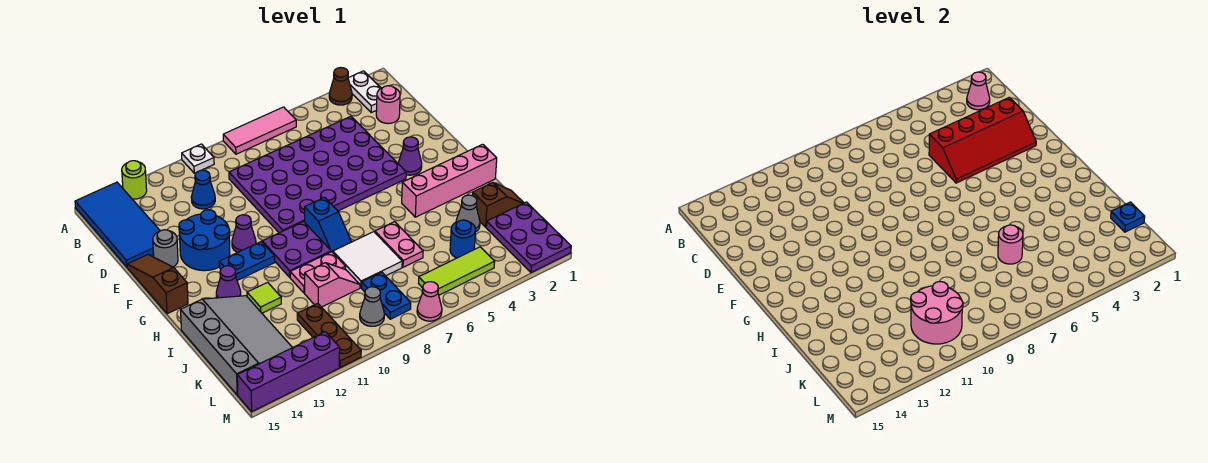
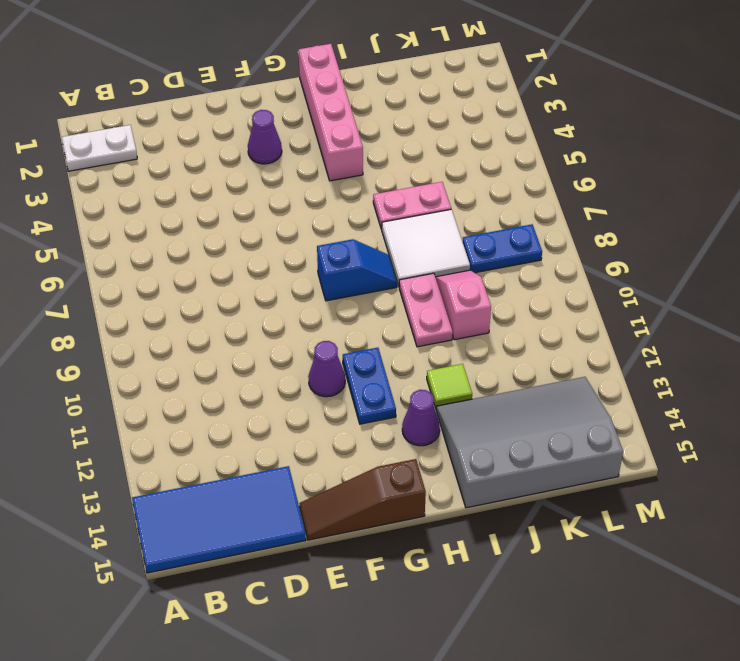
none -> brown cone A3 level 1
none -> pink tile A6:A8 level 1
none -> white plate A10 level 1
none -> lime round brick A13 level 1

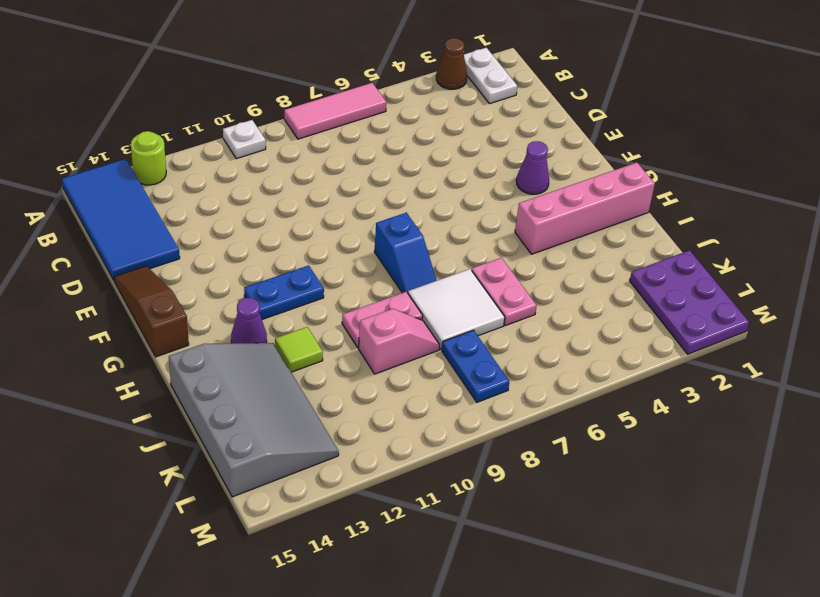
none -> pink round brick C2 level 1
none -> purple plate C4:F9 level 1
none -> blue cone C11 level 1
none -> blue round brick E12:F13 level 1

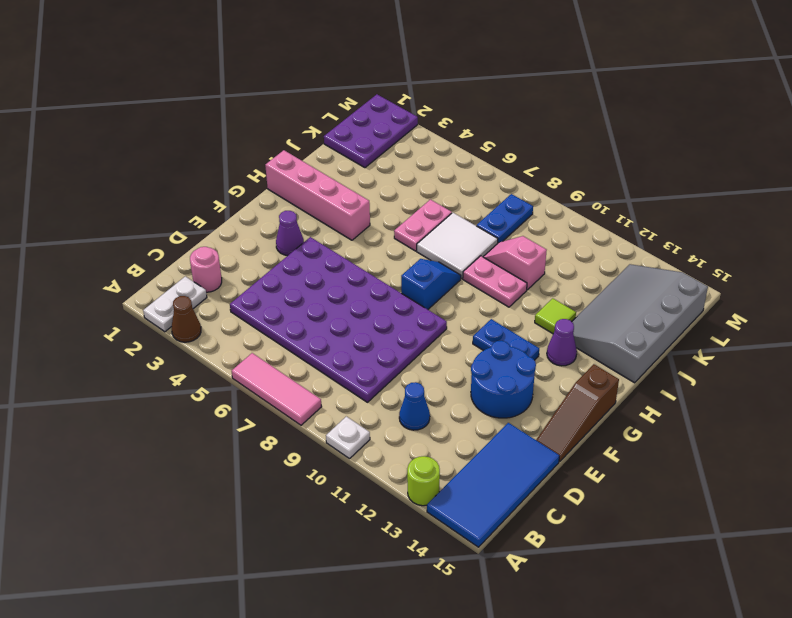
none -> grey round brick E14 level 1
none -> purple cone F11 level 1
none -> purple plate G9:H10 level 1
none -> brown slope J1:J2 level 1 top 2

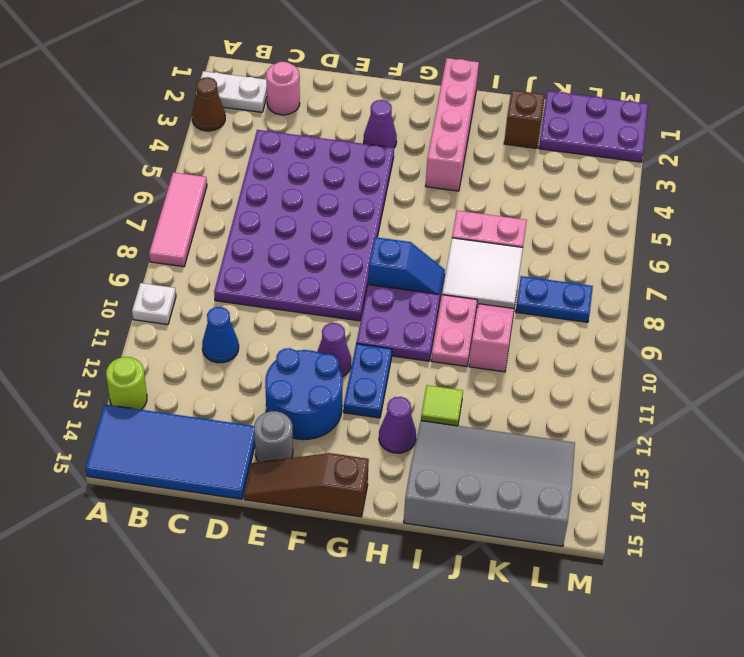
none -> grey cone J3 level 1
none -> blue round brick K4 level 1
none -> brown plate K11:M11 level 1
none -> lime tile L4:L6 level 1

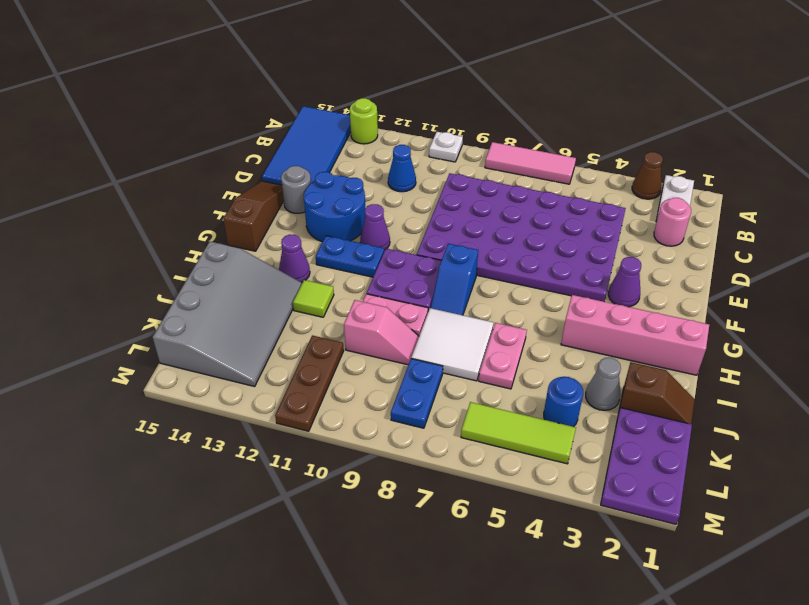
none -> grey cone L9 level 1
none -> pink cone M7 level 1
none -> purple brick M12:M15 level 1
none -> pink cone B2 level 2

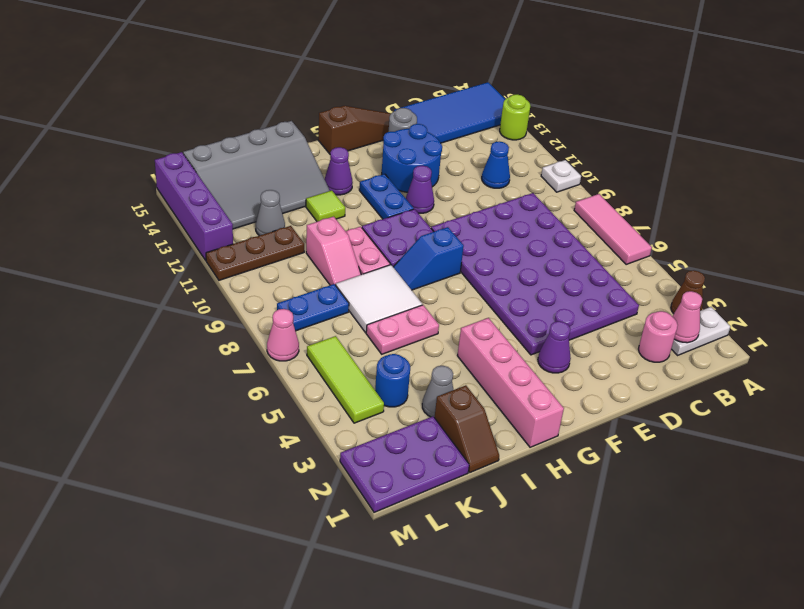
grey cone K12 level 1 -> grey cone L9 level 1
none -> red slope D2:E5 level 2 top D
none -> pink round brick J6 level 2
none -> blue plate K1 level 2
none -> pink round brick K10:L11 level 2

